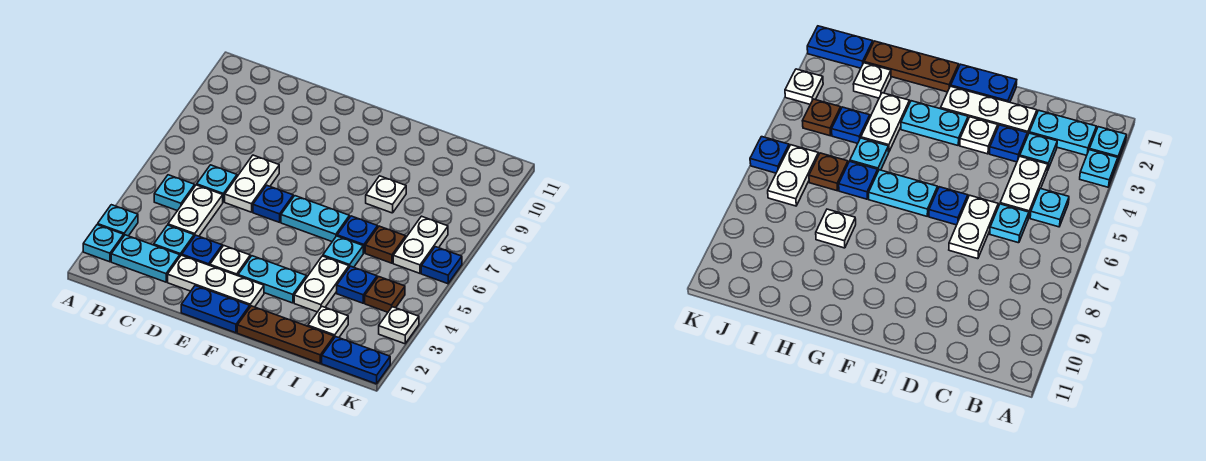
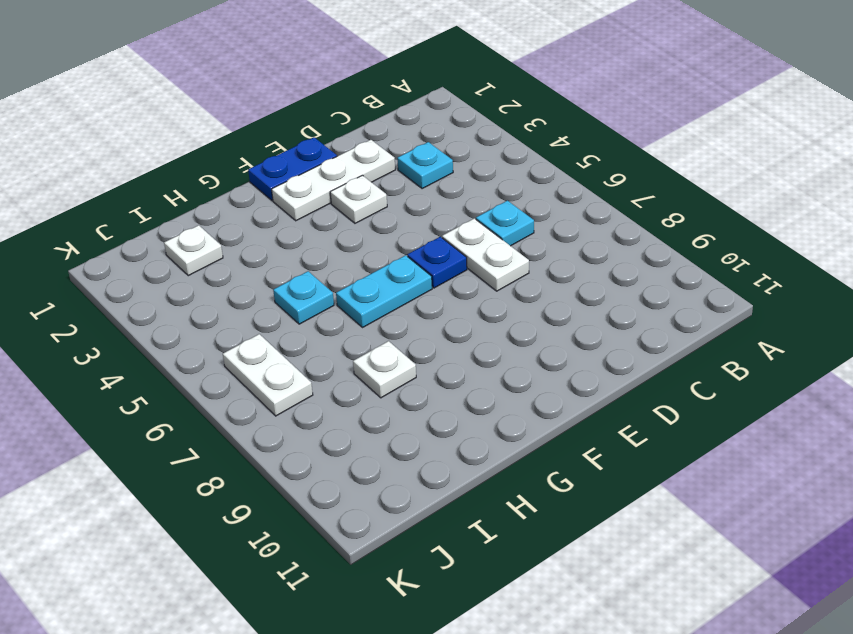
none -> cyan plate A2 level 1
none -> cyan plate A3 level 1
none -> cyan plate B2:C2 level 1

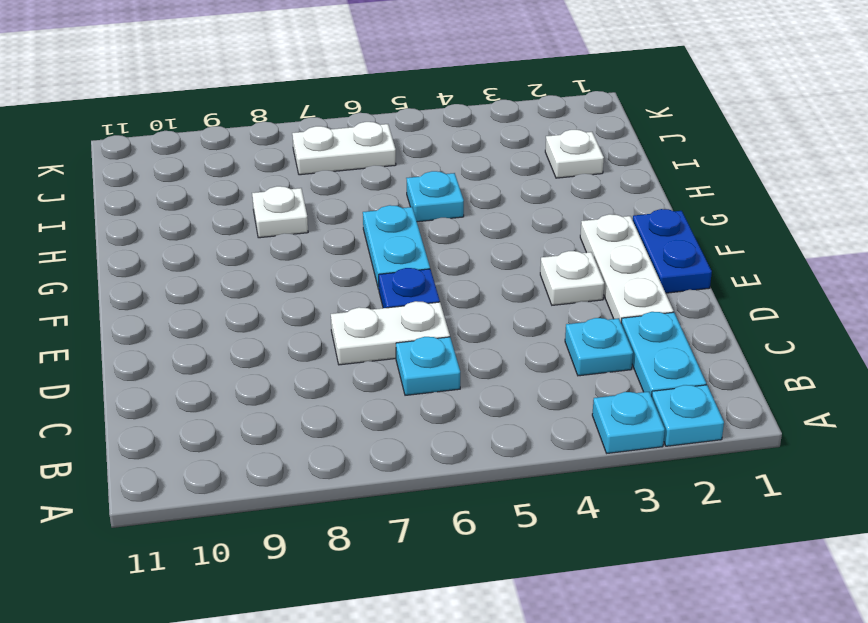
none -> cyan plate B5 level 1
none -> white plate C4:C5 level 1
none -> blue plate D3 level 1

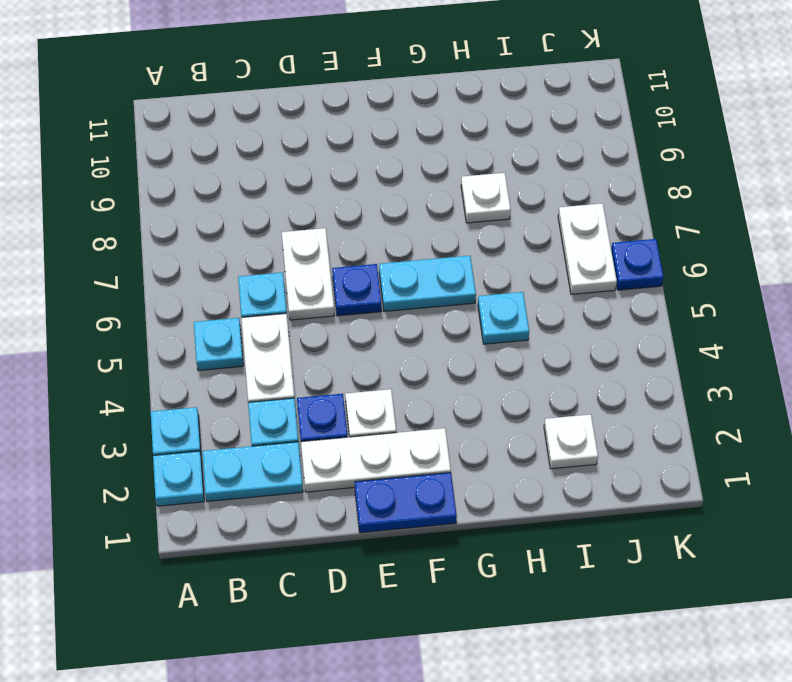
none -> cyan plate F3:G3 level 1
none -> brown plate G1:I1 level 1
none -> white plate H3:H4 level 1

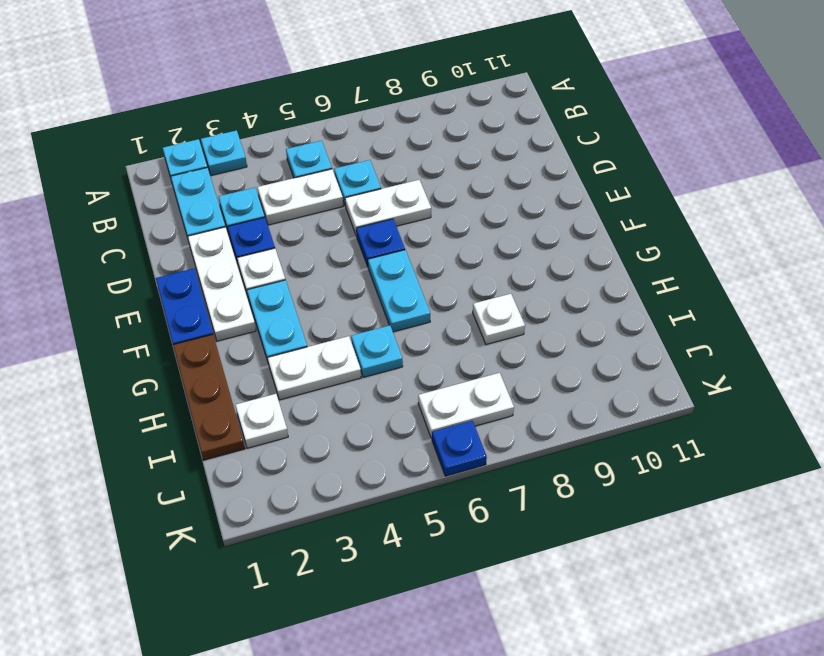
none -> blue plate H6 level 1
none -> blue plate I4 level 1
none -> brown plate I6 level 1

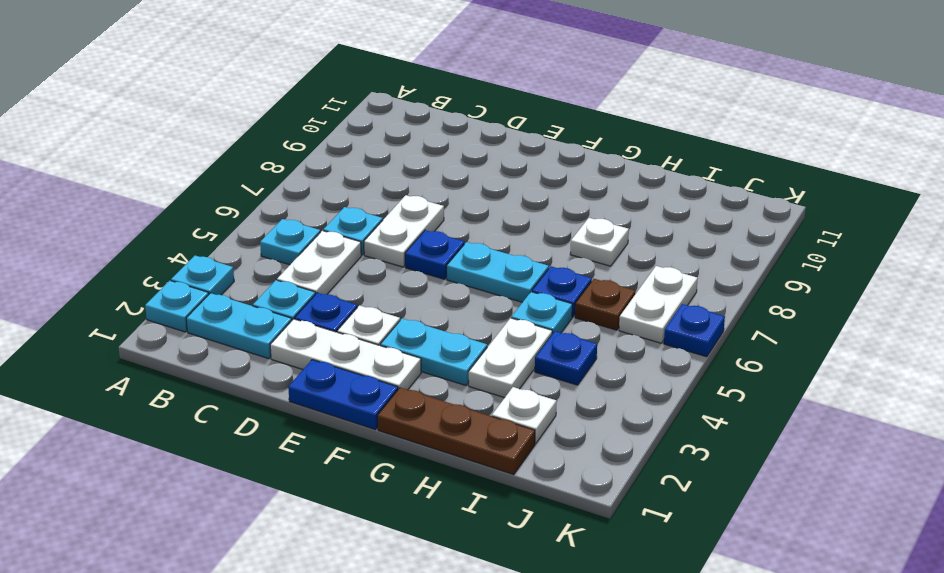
none -> blue plate J1:K1 level 1
none -> brown plate J4 level 1
none -> white plate K3 level 1

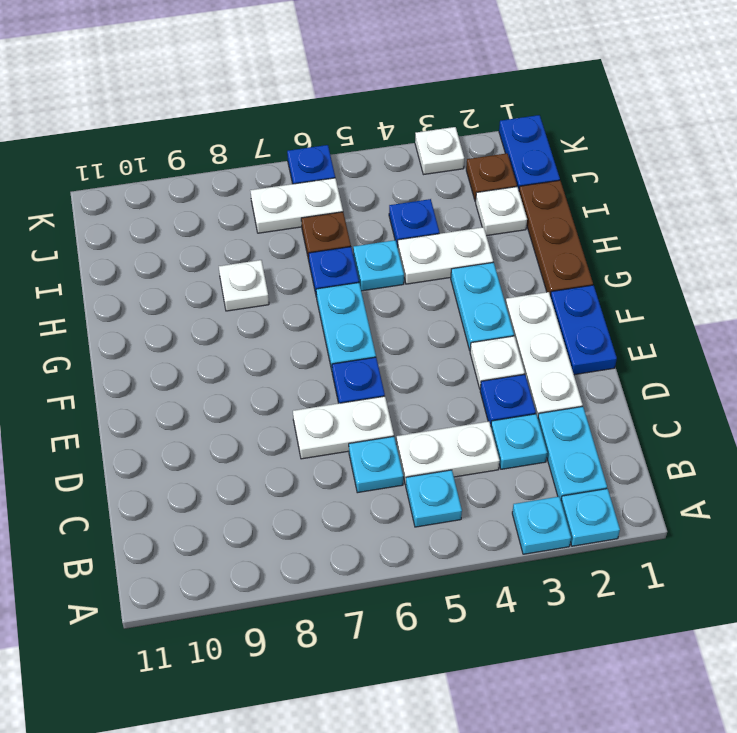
brown plate J2 level 1 -> brown plate J4 level 1

